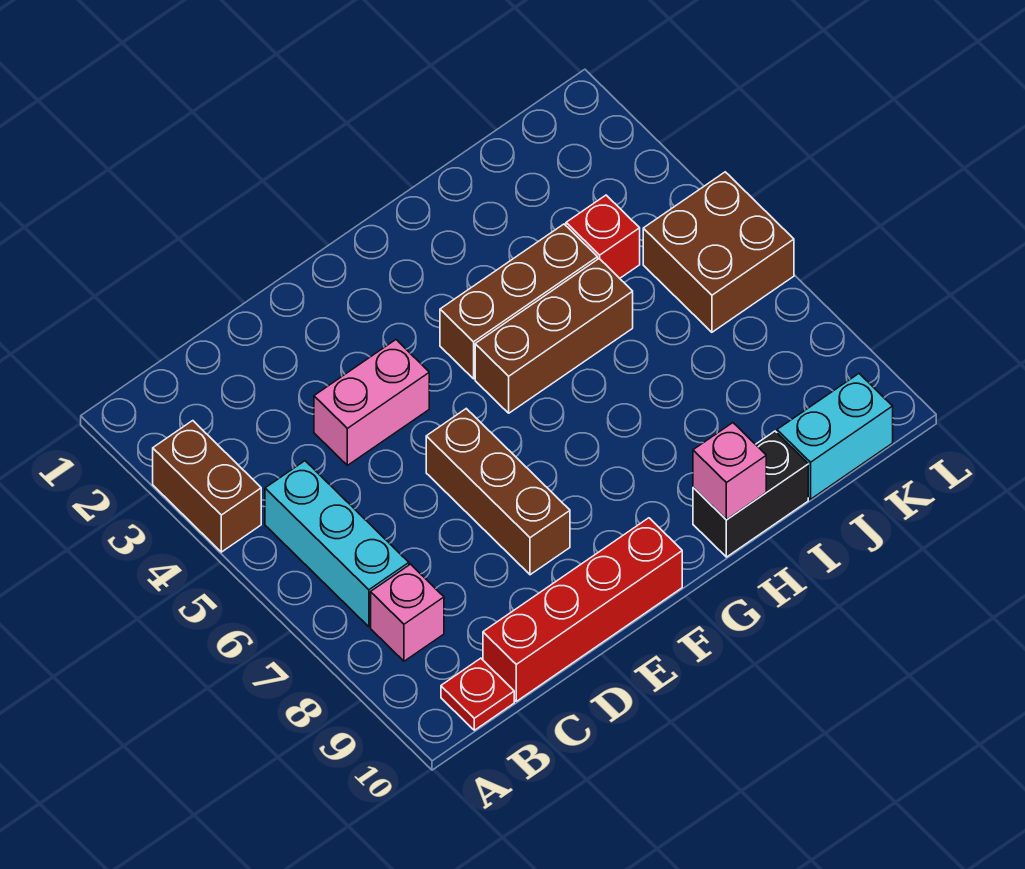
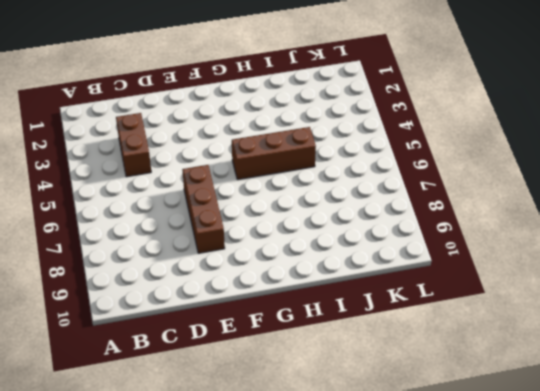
brown brick C3:C4 level 1 -> brown brick A3:A4 level 1
none -> cyan brick B5:B7 level 1
none -> pink brick B8 level 1
none -> red plate B10 level 1

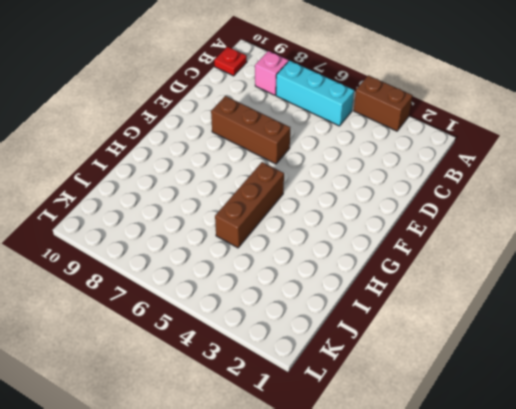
none -> red brick C10:F10 level 1
none -> pink brick D4:E4 level 1
none -> brown brick G4:I4 level 1

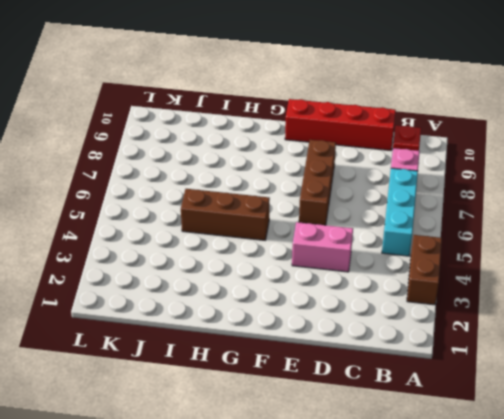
none -> brown brick G4:I4 level 1
none -> black brick H10:I10 level 1
none -> red brick J4 level 1

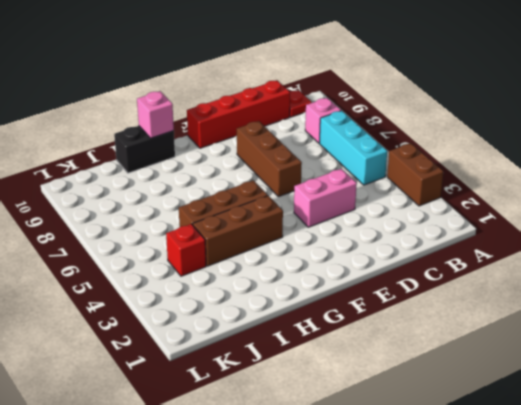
none -> cyan brick J10:K10 level 1
none -> brown brick K5:L6 level 1

